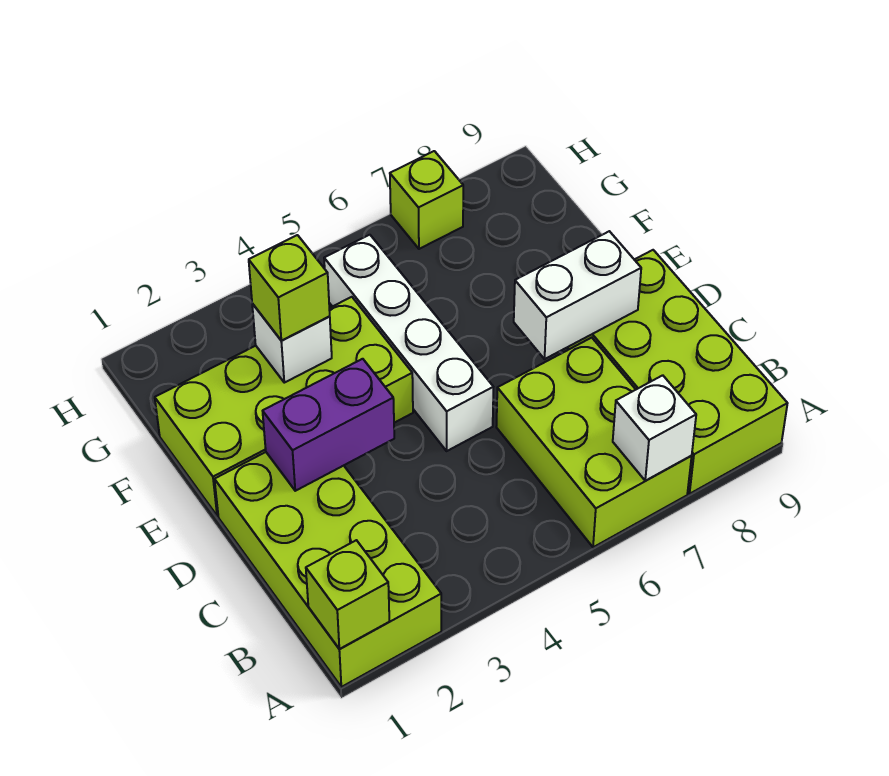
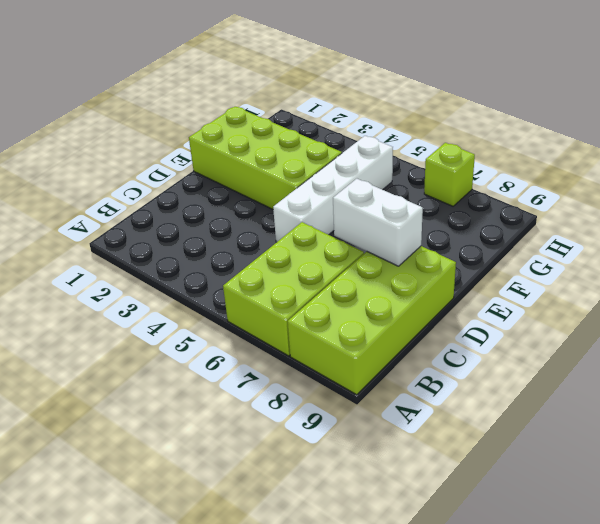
none -> lime brick A1:D2 level 1
none -> lime brick A1 level 2
none -> white brick A7 level 2

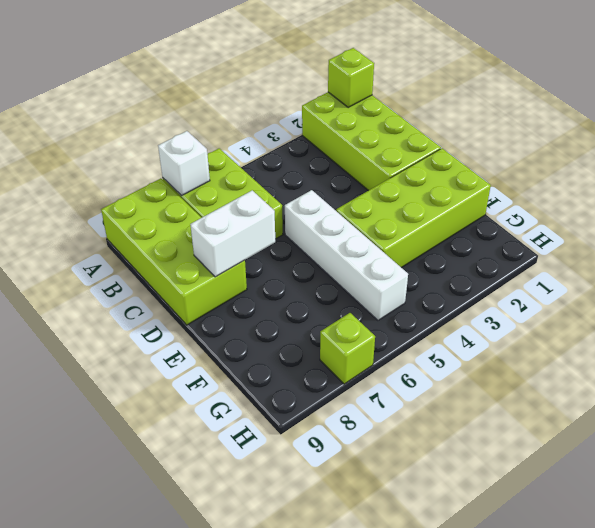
none -> purple brick D2:D3 level 2
none -> white brick F3 level 2
none -> lime brick F3 level 3

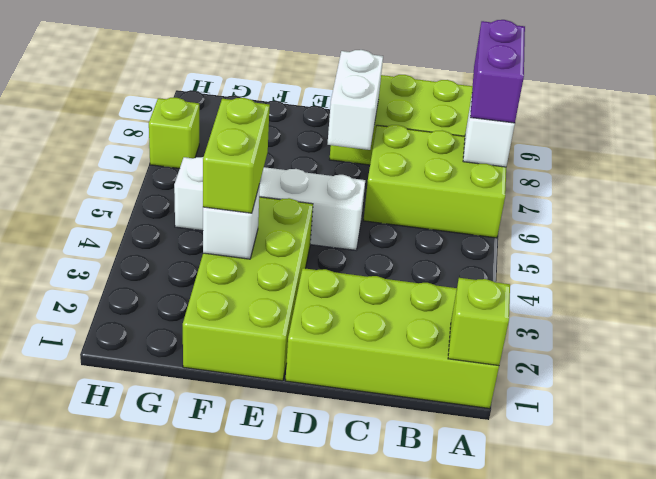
purple brick A7:A8 level 3 -> purple brick D2:D3 level 2
lime brick F3:F4 level 3 -> lime brick F3 level 3

